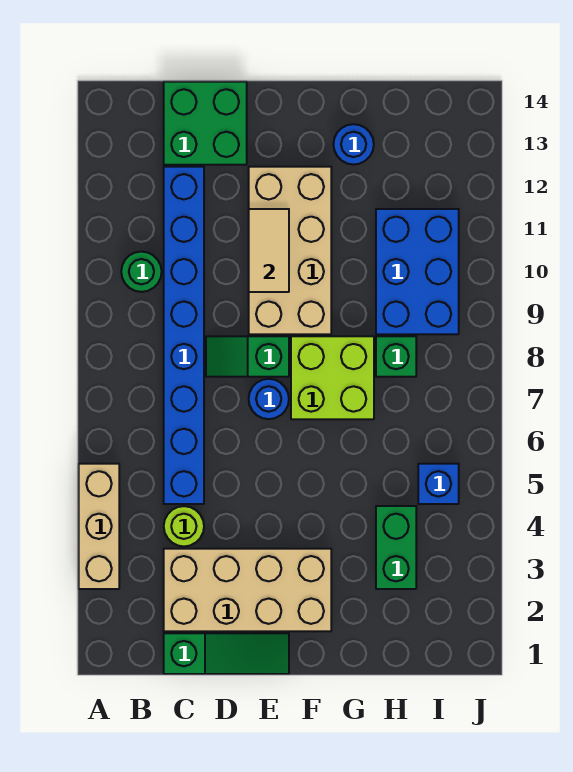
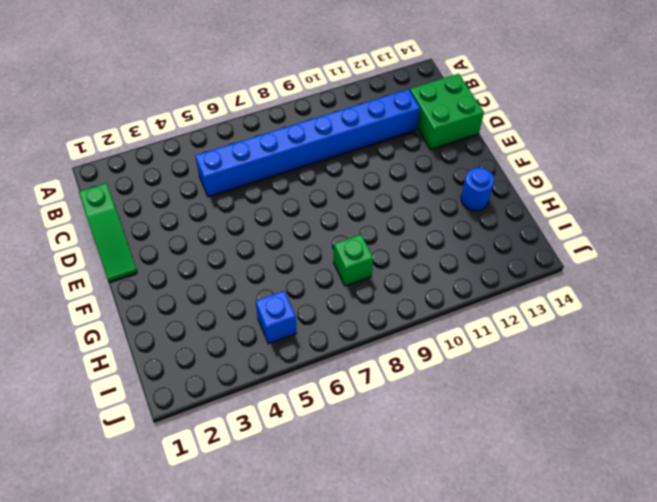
none -> tan brick A3:A5 level 1
none -> green round brick B10 level 1
none -> tan brick C2:F3 level 1

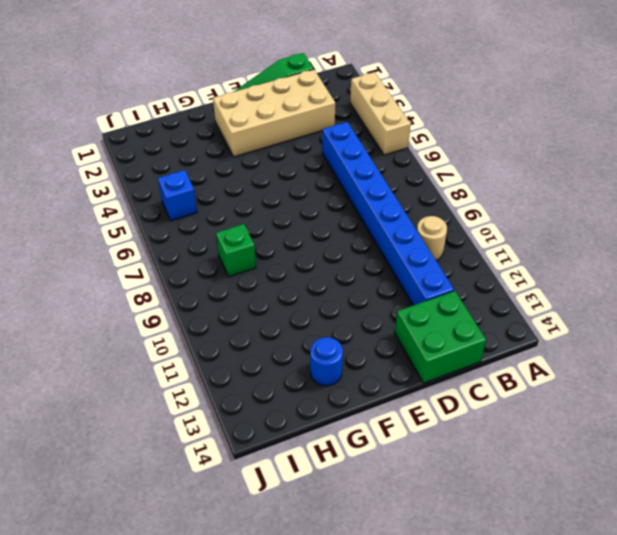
tan round brick B10 level 1 -> green round brick B10 level 1
none -> lime round brick C4 level 1
none -> green slope D8:E8 level 1 top E
none -> blue round brick E7 level 1

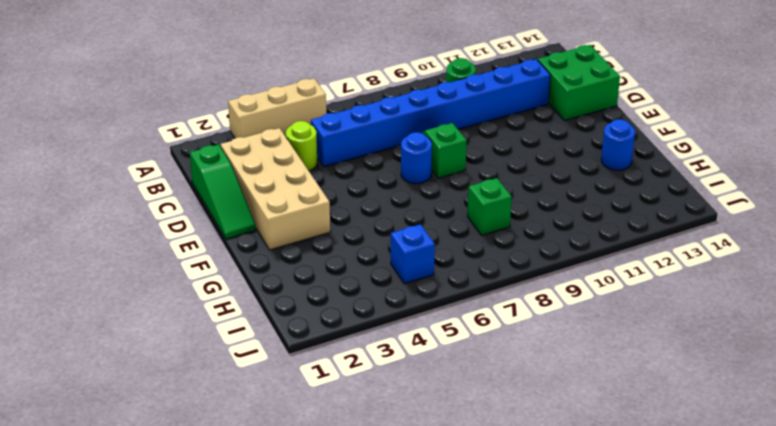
none -> tan brick E9:F12 level 1
none -> lime brick F7:G8 level 1
none -> green brick H3:H4 level 1

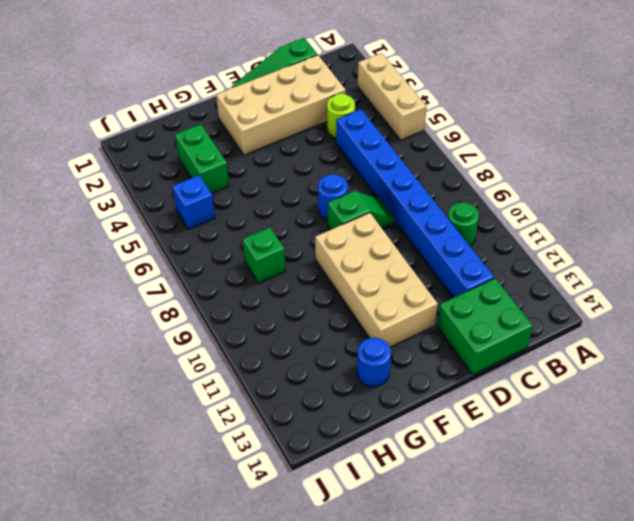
none -> lime brick F7:G8 level 1
none -> blue brick H9:I11 level 1
none -> tan tile E10:E11 level 2

